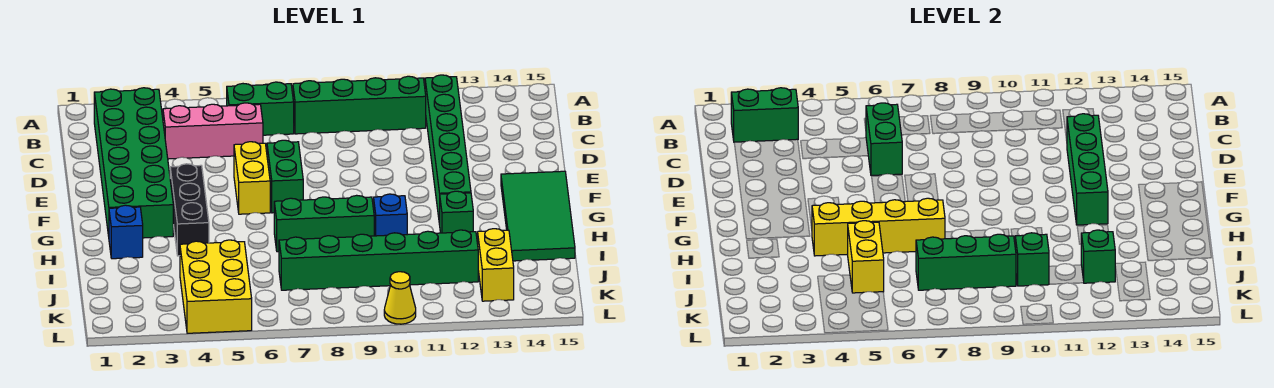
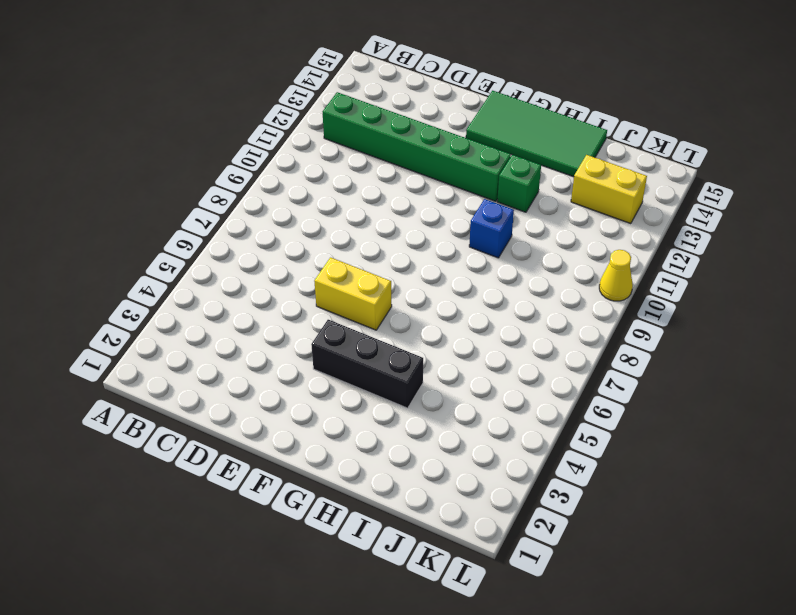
none -> green brick B2:G3 level 1
none -> green brick B6:B7 level 1
none -> green brick B8:B11 level 1

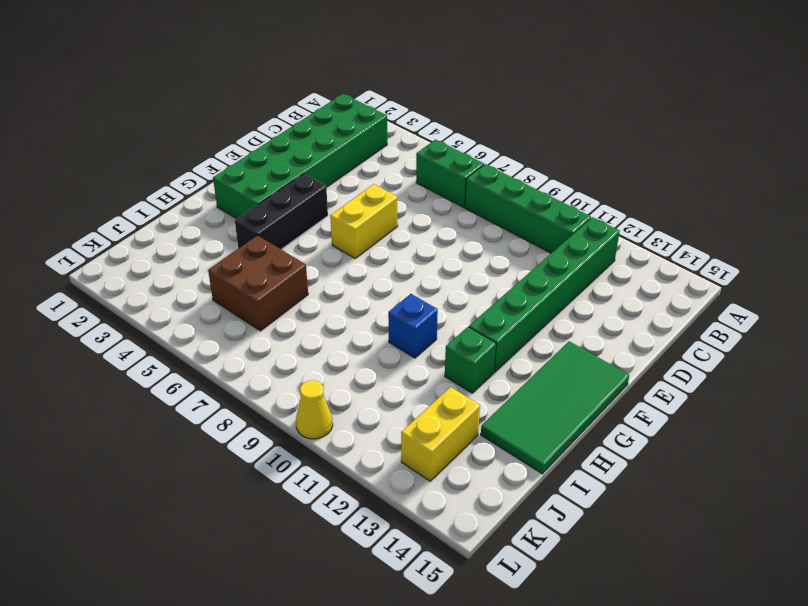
brown brick I5:J6 level 1 -> yellow brick J4:L5 level 1
none -> pink brick C4:C6 level 1
none -> green brick E7:F7 level 1
none -> blue brick H2 level 1

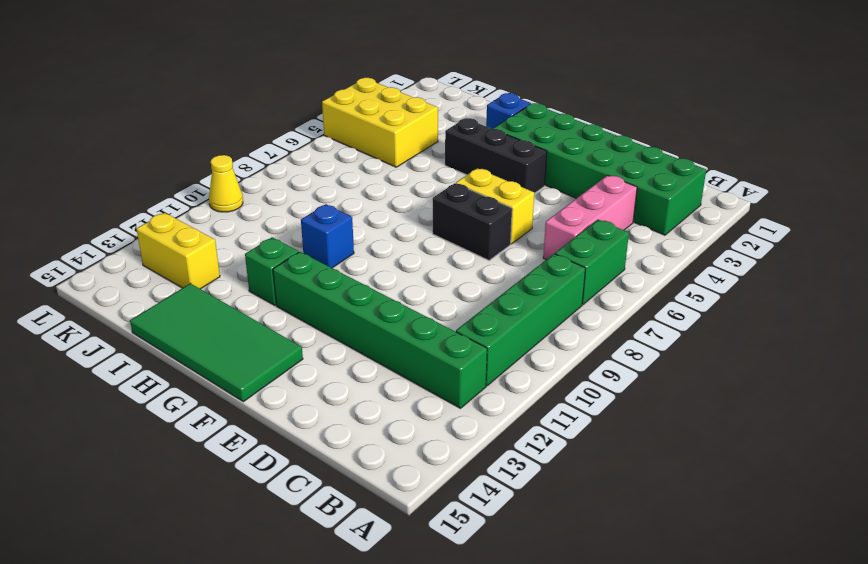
black brick E7:F7 level 1 -> green brick E7:F7 level 1
none -> green brick H7:H9 level 1
none -> green brick J7:J12 level 1
none -> green brick B2:B3 level 2

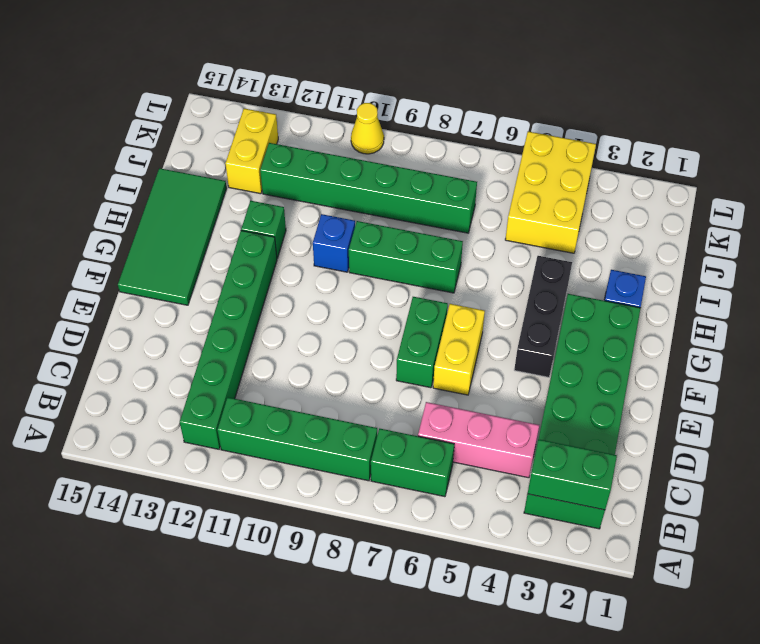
none -> green brick C6:D6 level 2
none -> green brick D12:G12 level 2
none -> yellow brick H4:H7 level 2

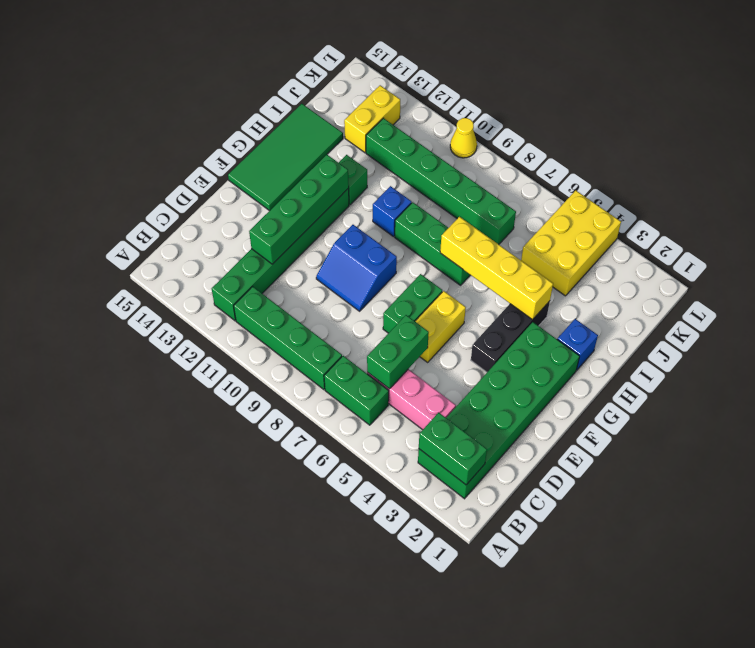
blue slope E9:F10 level 1 top F -> none
none -> yellow brick I5:J5 level 2
none -> green brick J7:J9 level 2
none -> green brick J10 level 2

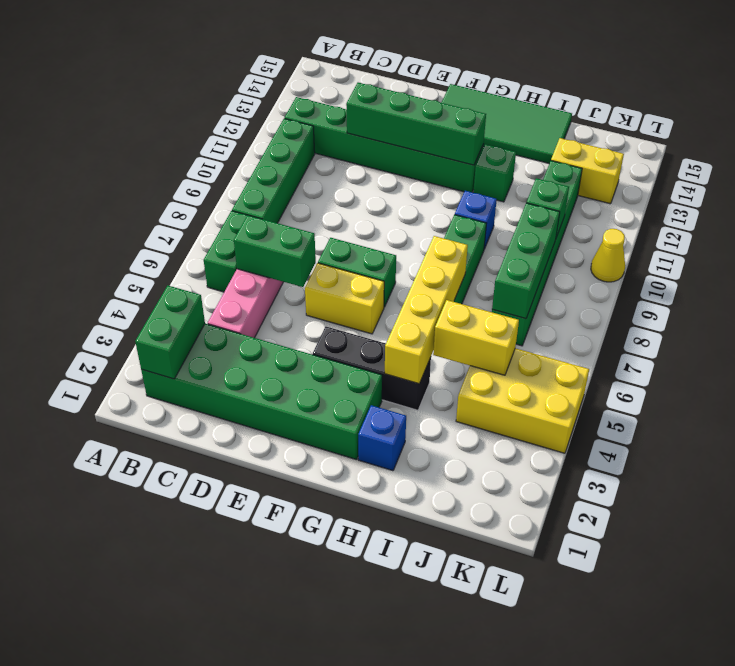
none -> green brick J12 level 2

